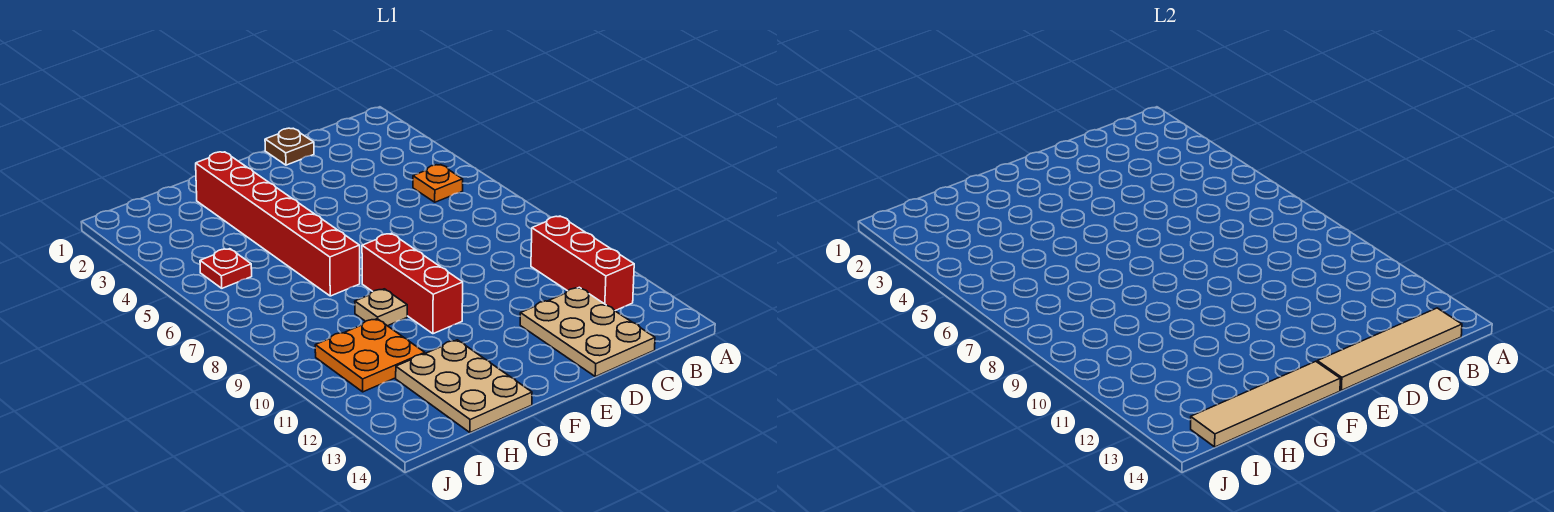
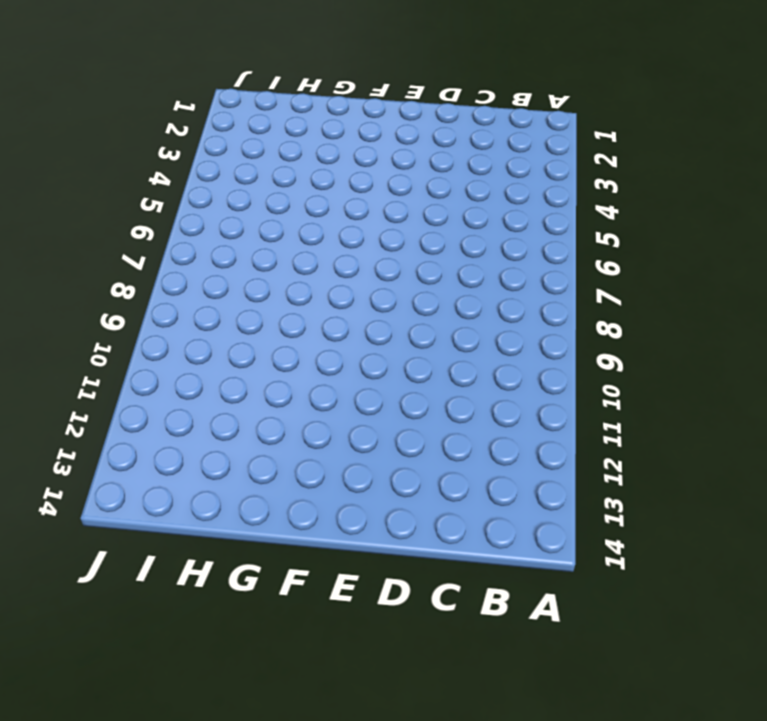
none -> orange plate B5 level 1
none -> red brick B10:B12 level 1
none -> tan plate C12:D14 level 1

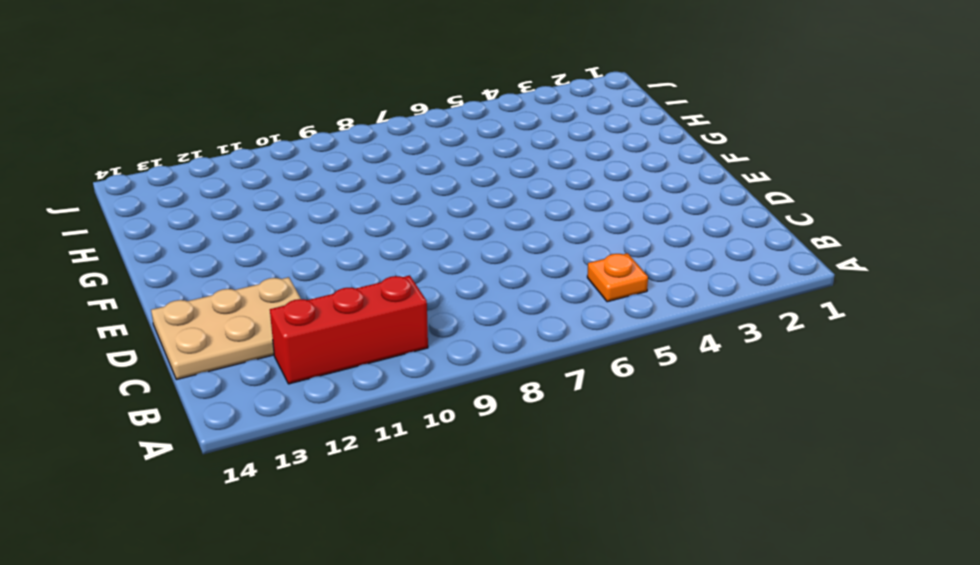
none -> brown plate D1 level 1
none -> red brick F8:F10 level 1
none -> red brick G2:G7 level 1

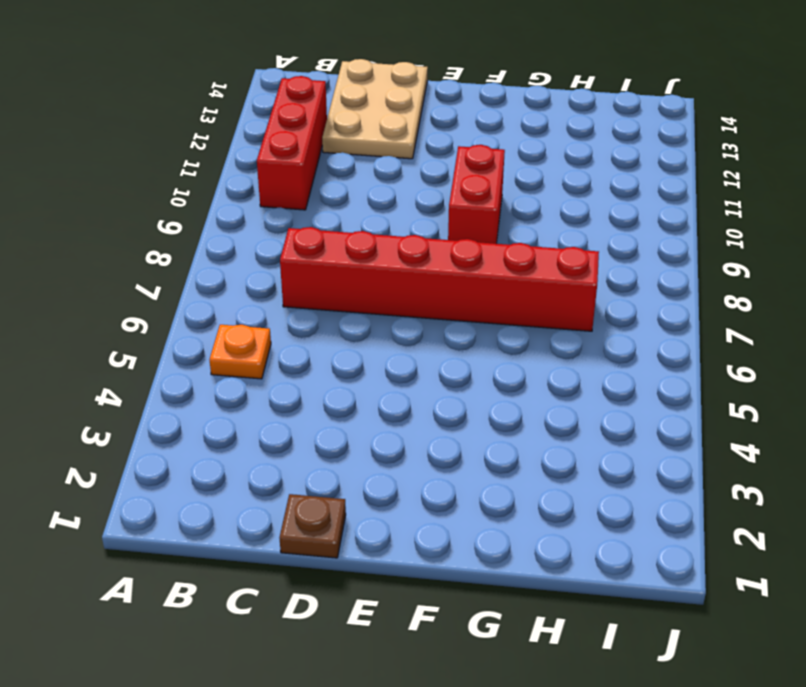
red brick C7:H7 level 1 -> red brick G2:G7 level 1
red brick F9:F10 level 1 -> red brick F8:F10 level 1
none -> tan plate G9 level 1
none -> tan plate G12:H14 level 1
none -> orange plate H10:I11 level 1

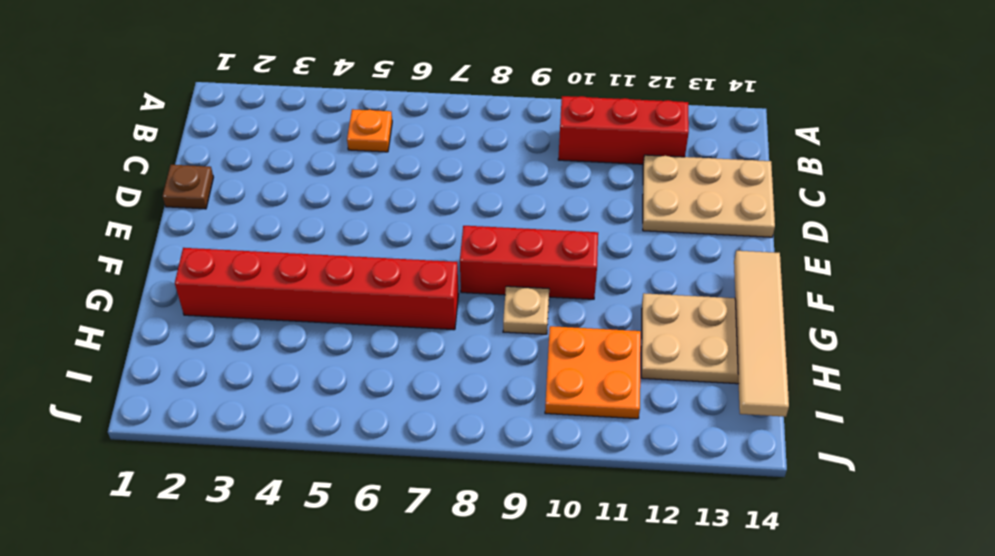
none -> red plate I5 level 1
none -> tan tile B14:E14 level 2

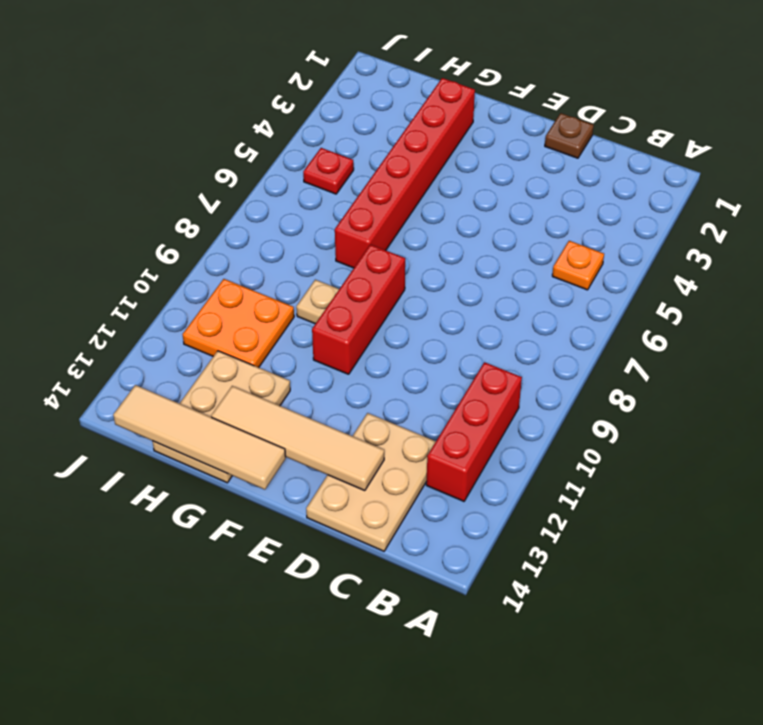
tan tile D13:G13 level 2 -> tan tile B14:E14 level 2

